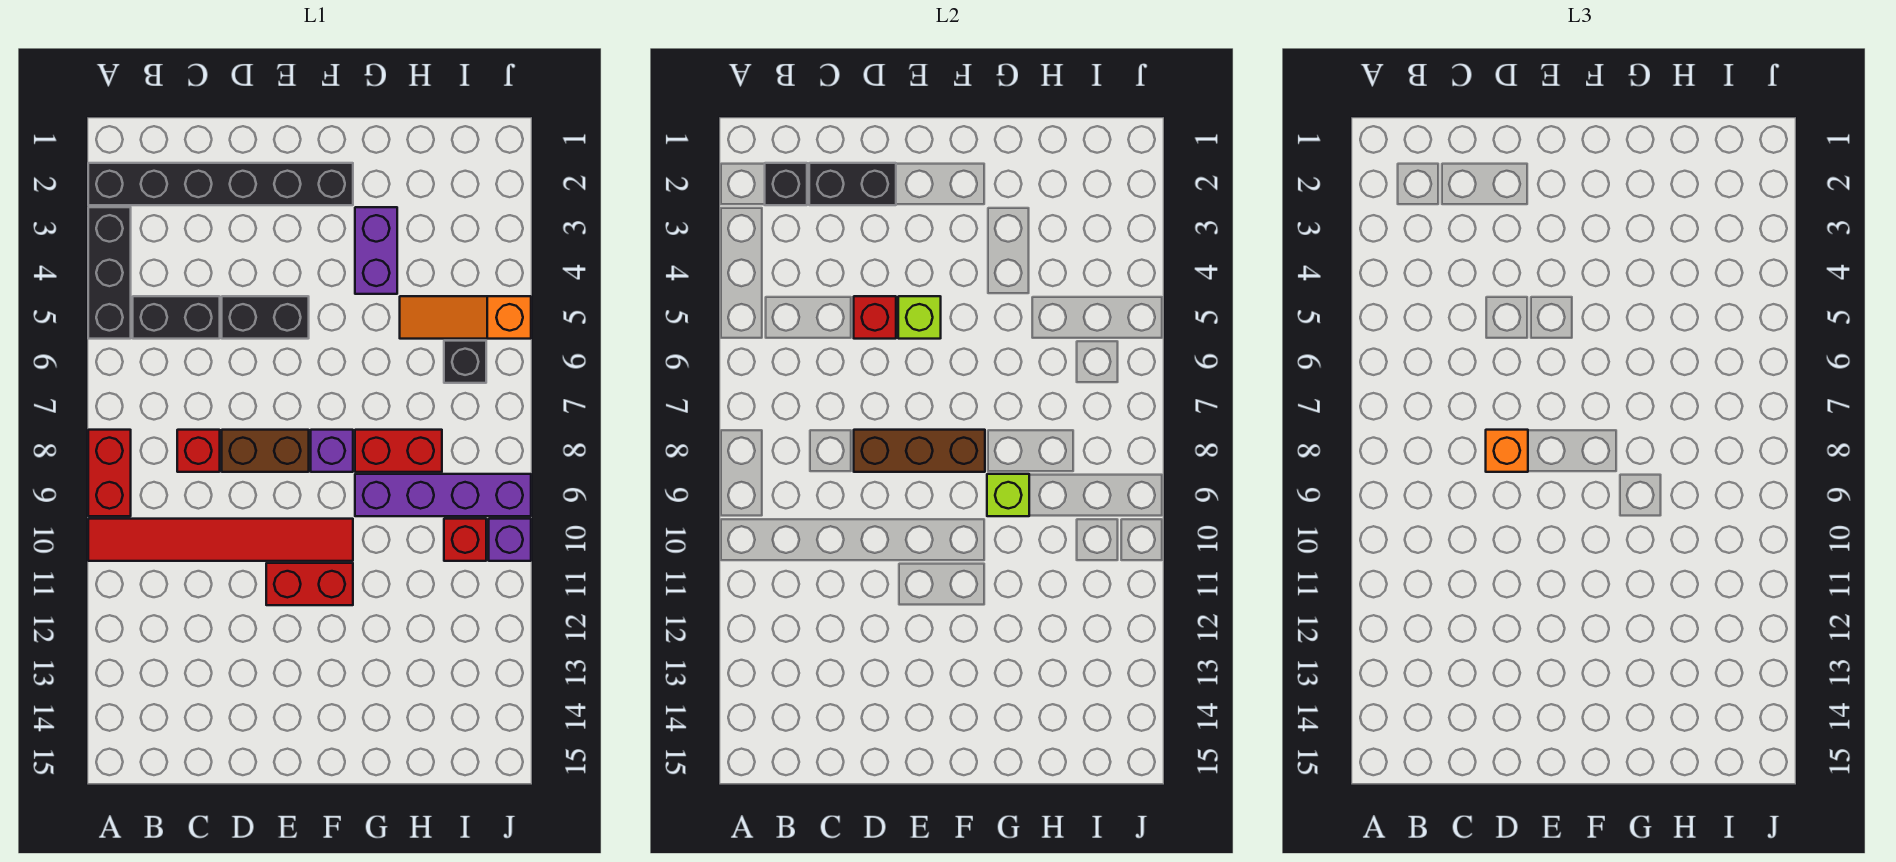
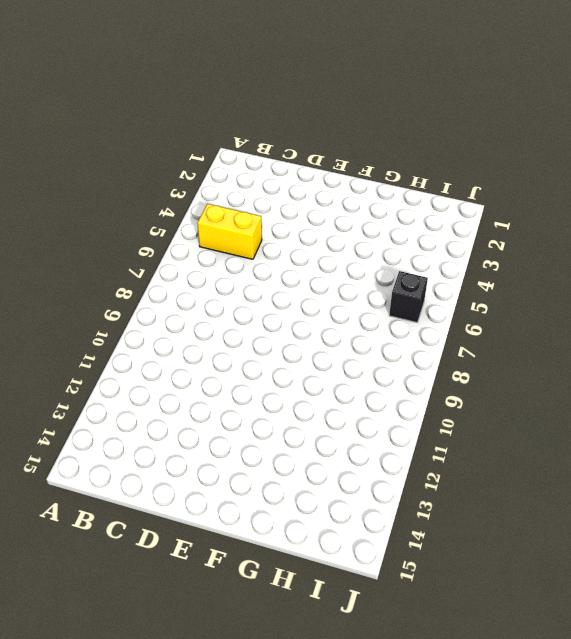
yellow brick B5:C5 level 1 -> black brick B5:C5 level 1
none -> black brick A2:F2 level 1
none -> black brick A3:A5 level 1
none -> red brick A8:A9 level 1

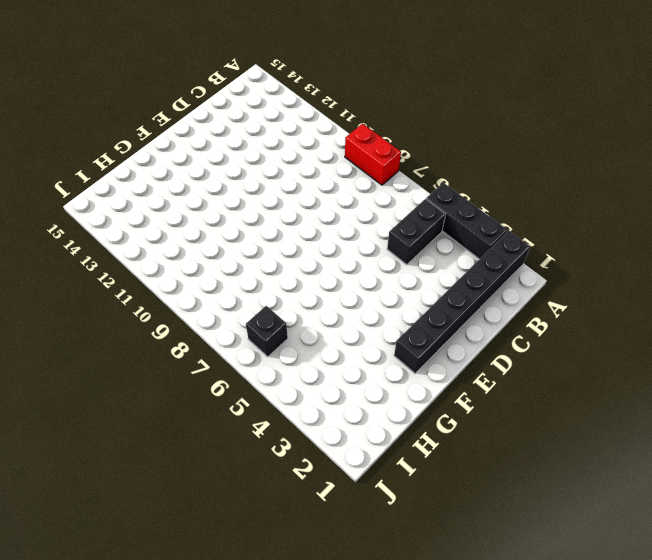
none -> red tile A10:F10 level 1
none -> red brick C8 level 1
none -> black brick D5:E5 level 1

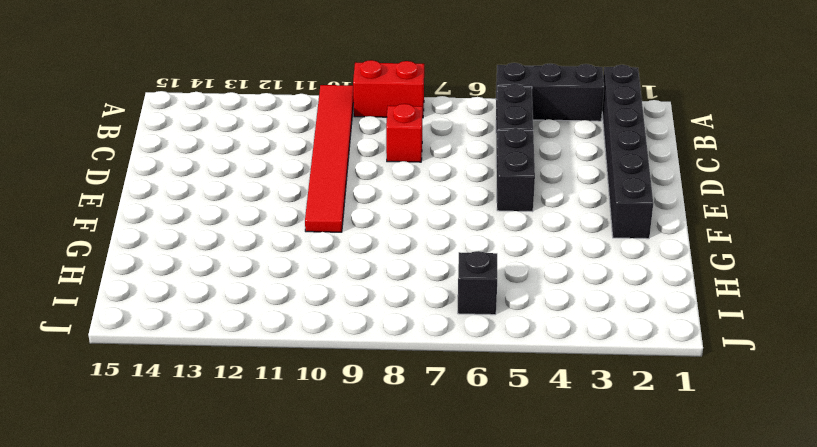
none -> brown brick D8:E8 level 1
none -> red brick E11:F11 level 1
none -> purple brick F8 level 1

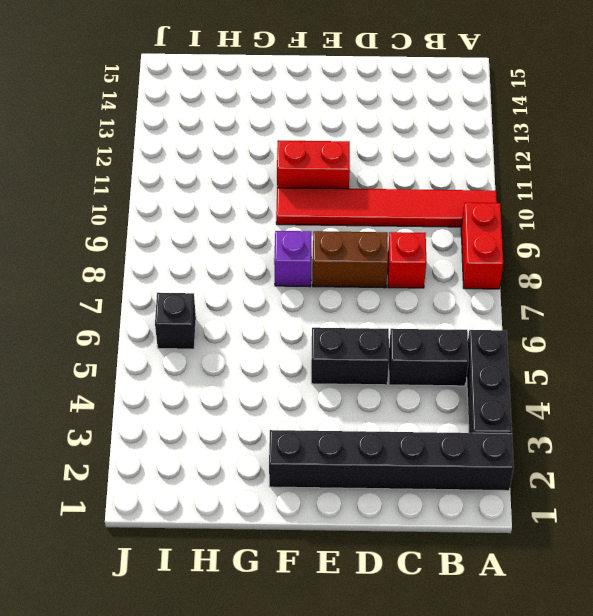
none -> purple brick G3:G4 level 1
none -> red brick G8:H8 level 1
none -> purple brick G9:J9 level 1

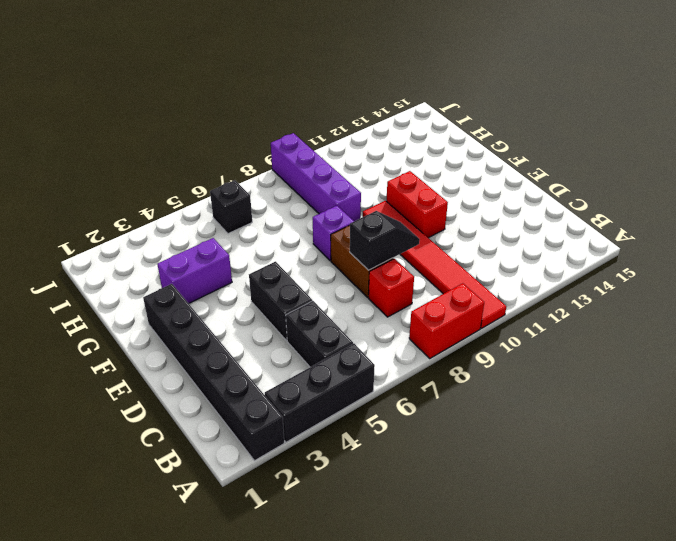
black slope D8:D9 level 2 top 8 -> brown brick D8:F8 level 2
none -> red brick G8:H8 level 1
none -> orange slope H5:J5 level 1 top J
none -> red brick I10 level 1

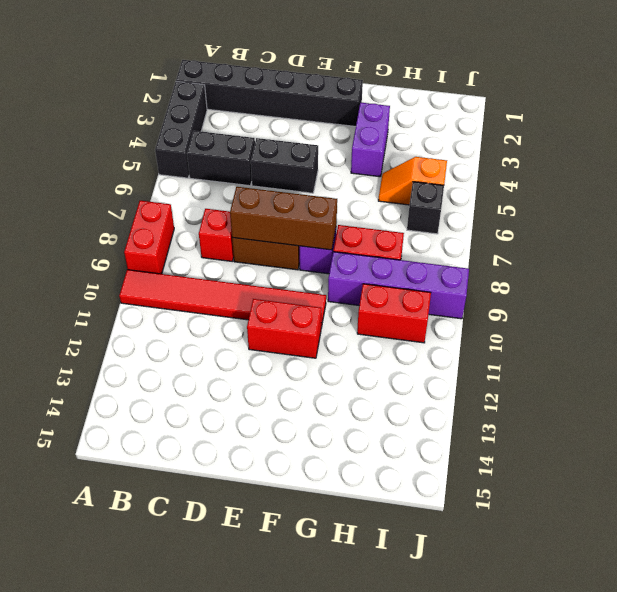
orange slope H5:I5 level 1 top I -> orange slope H5:J5 level 1 top J
red brick H10:I10 level 1 -> red brick I10 level 1
none -> purple brick J10 level 1
none -> black brick B2 level 2
none -> black brick C2:D2 level 2

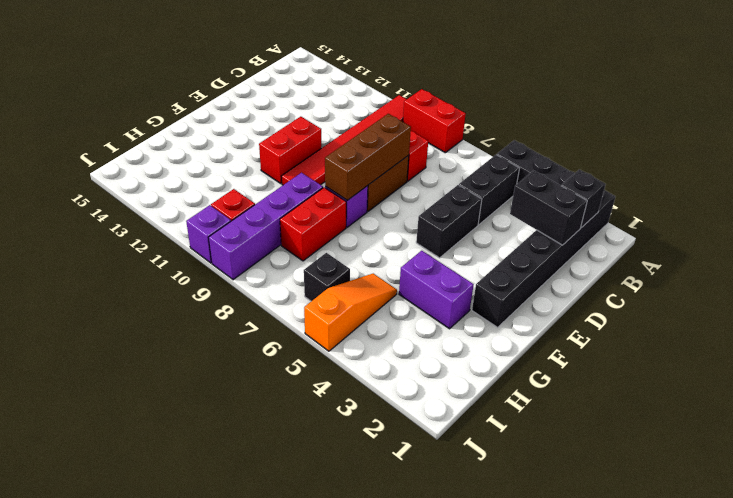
black brick C2:C3 level 2 -> black brick C2:D2 level 2
none -> red brick D5 level 2
none -> lime brick E5 level 2
none -> lime brick G9 level 2

